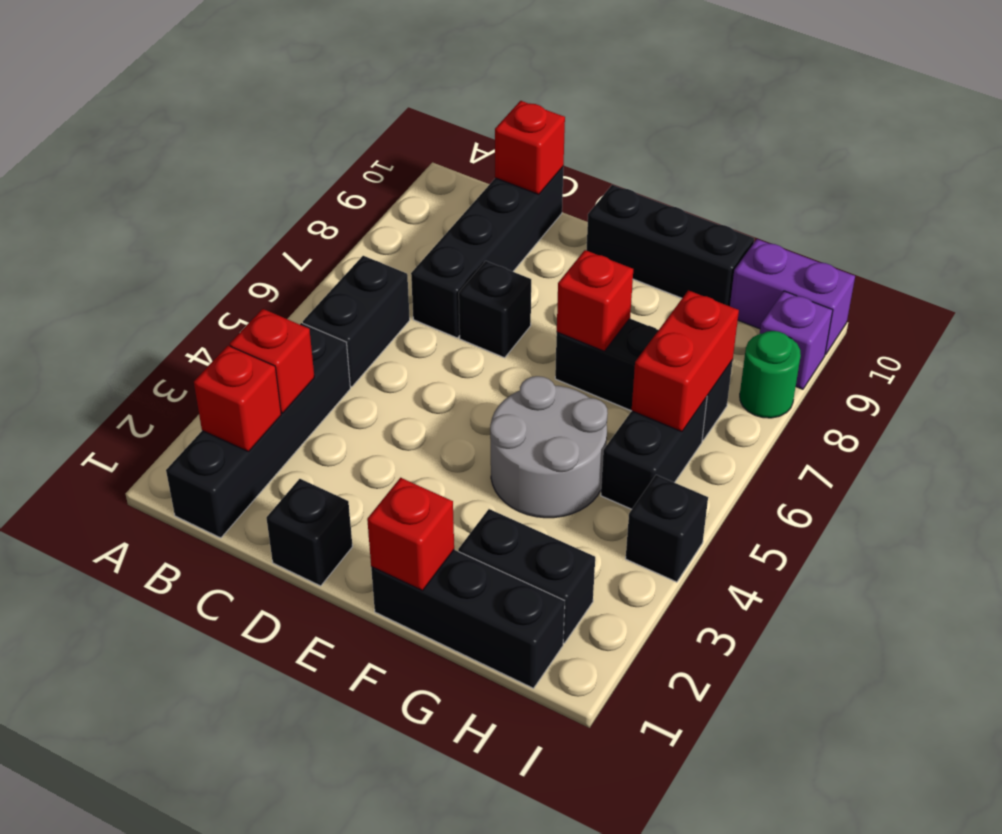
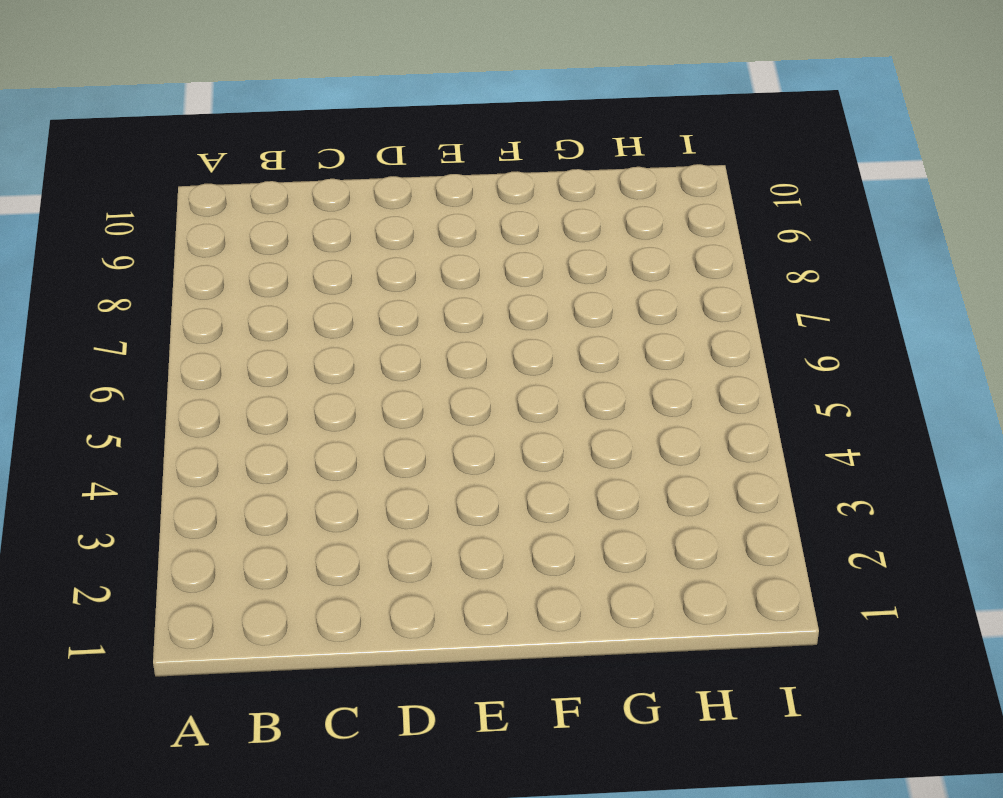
none -> black brick B1:B4 level 1
none -> black brick B5:B6 level 1
none -> black brick C7:C10 level 1

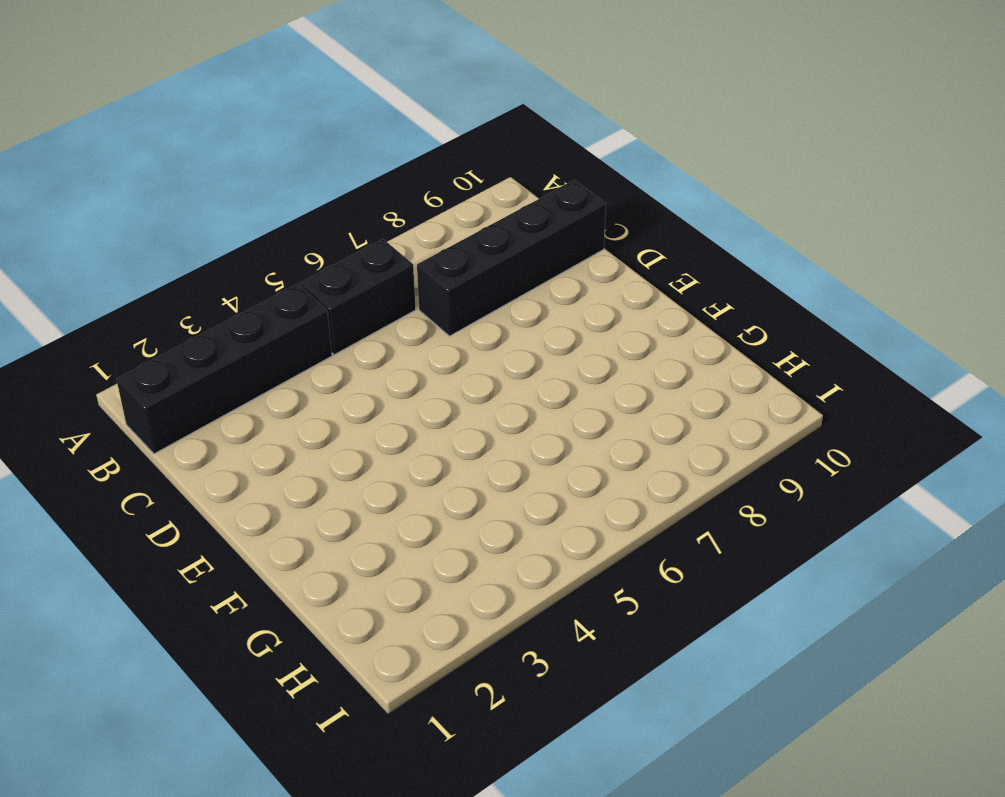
none -> black brick D1 level 1
none -> black brick D7 level 1
none -> black brick E10:G10 level 1

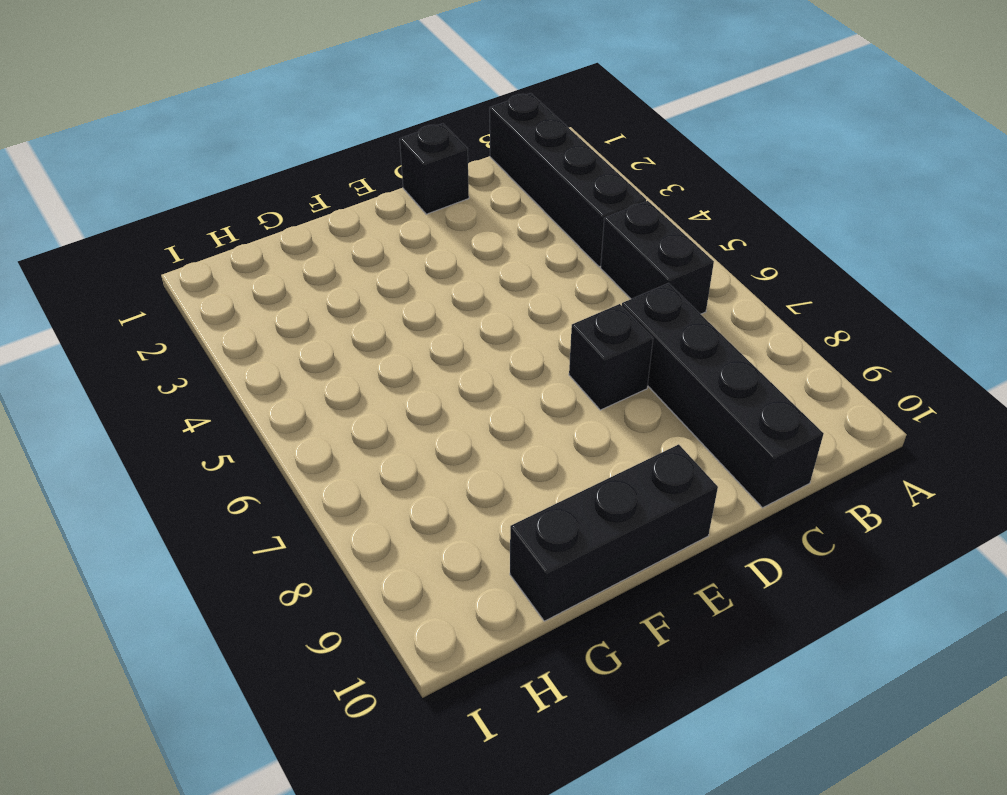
none -> black brick F1:H1 level 1
none -> grey round brick F4:G5 level 1
none -> black brick F7:H7 level 1

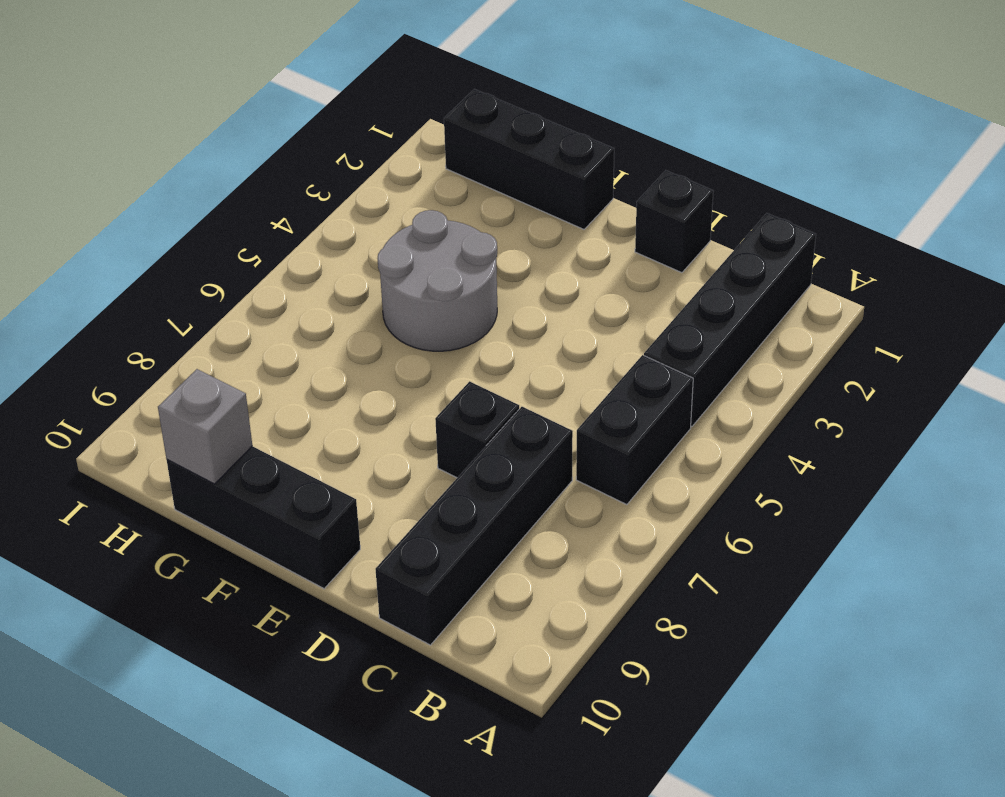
grey brick G10 level 2 -> none
none -> black brick F7:H7 level 1
none -> black brick G2:H2 level 1
none -> black brick H5:H6 level 1

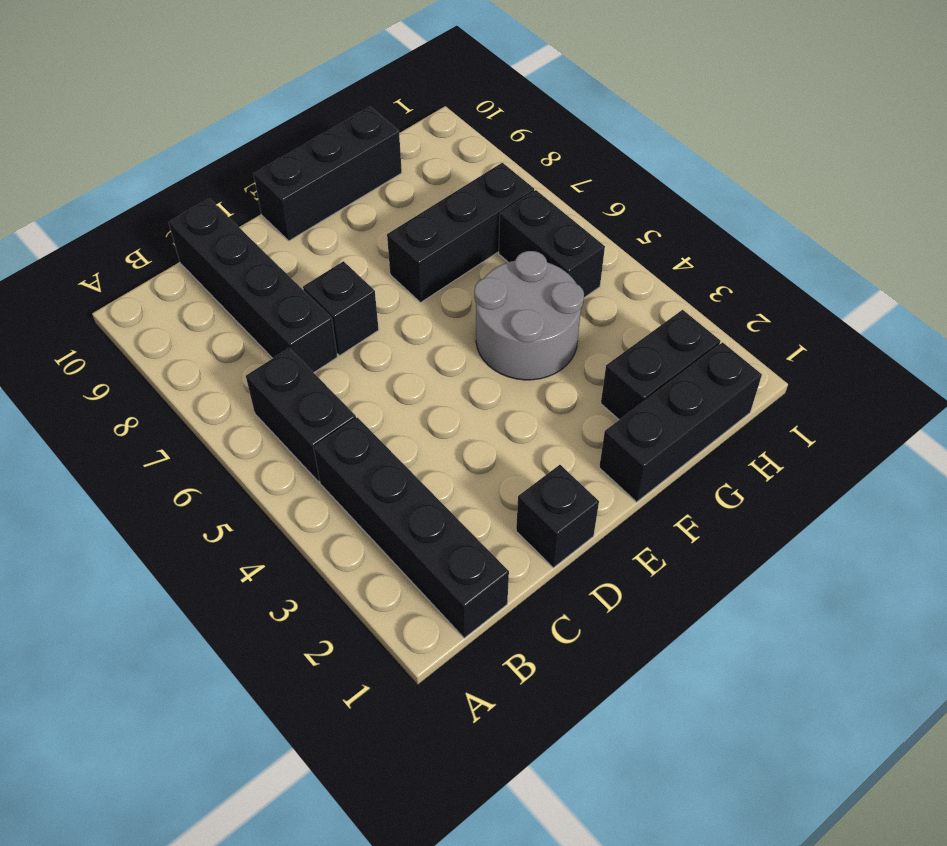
none -> purple brick H10:I10 level 1
none -> black brick I4 level 1
none -> green round brick I8 level 1

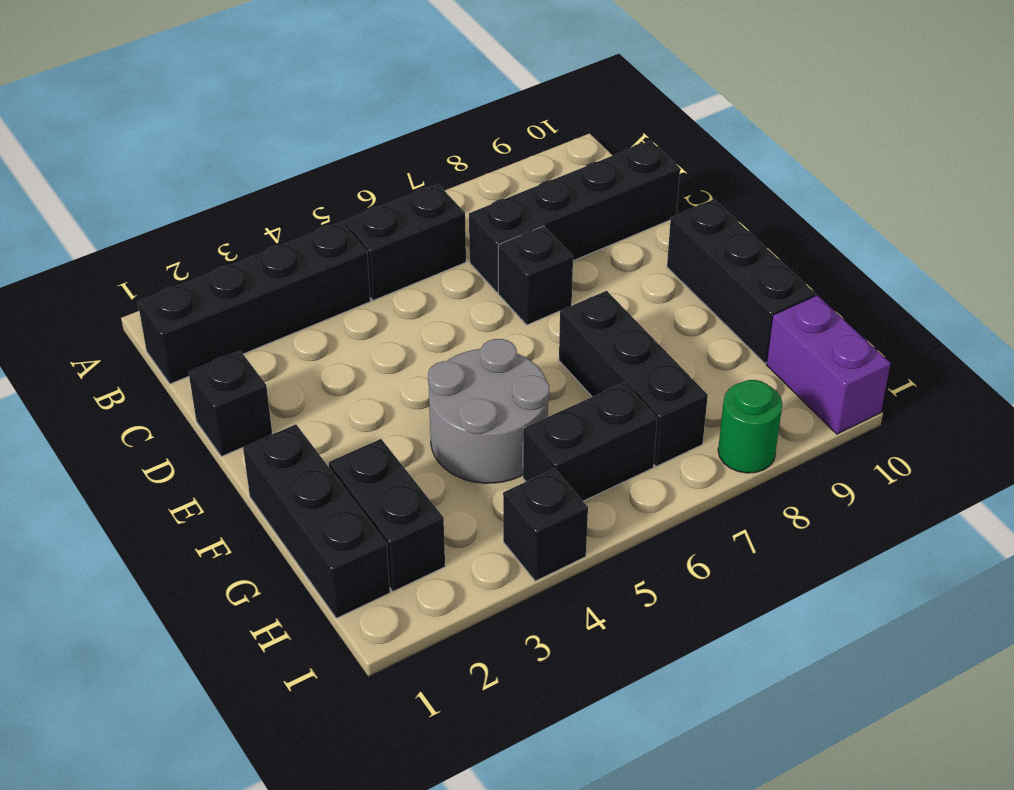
none -> purple brick I9 level 1
none -> red brick B2 level 2
none -> red brick B3 level 2

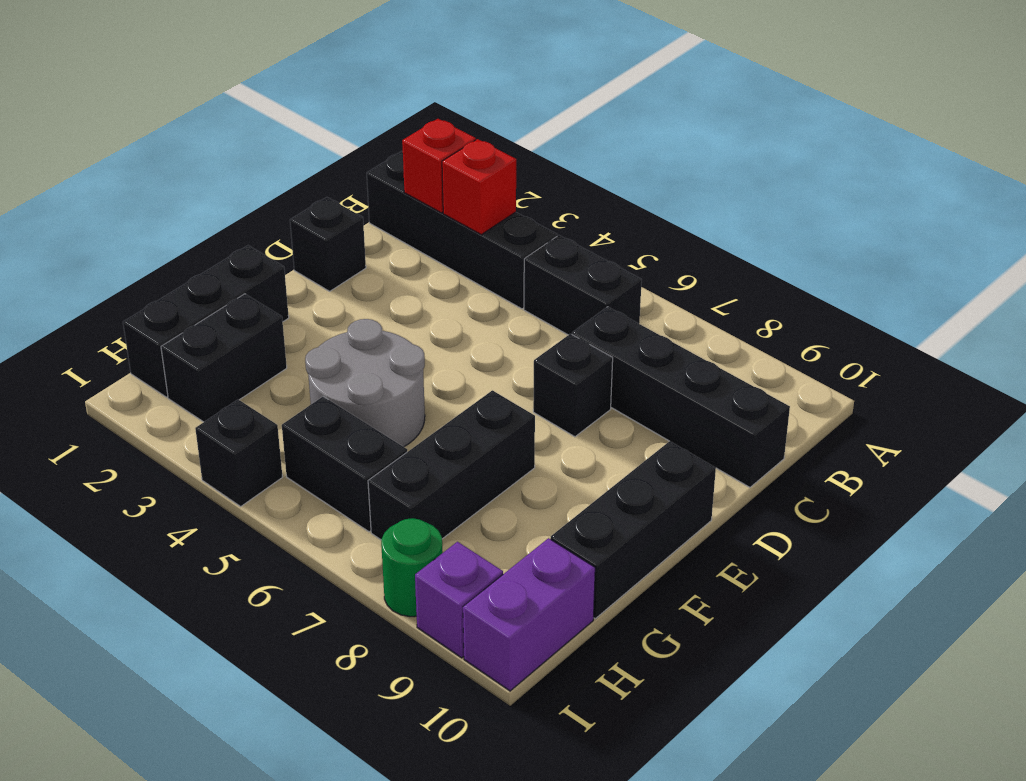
none -> red brick C10 level 2
none -> red brick F1 level 2
none -> red brick F7 level 2

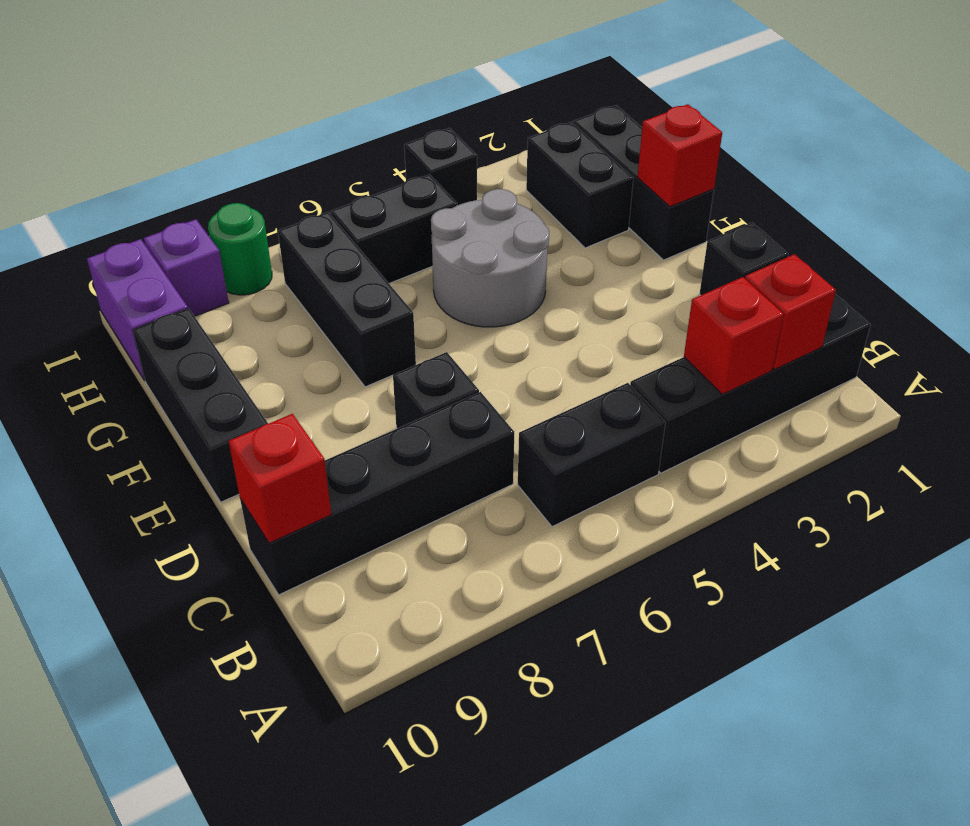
none -> red brick F7 level 2
none -> red brick H6:H7 level 2

